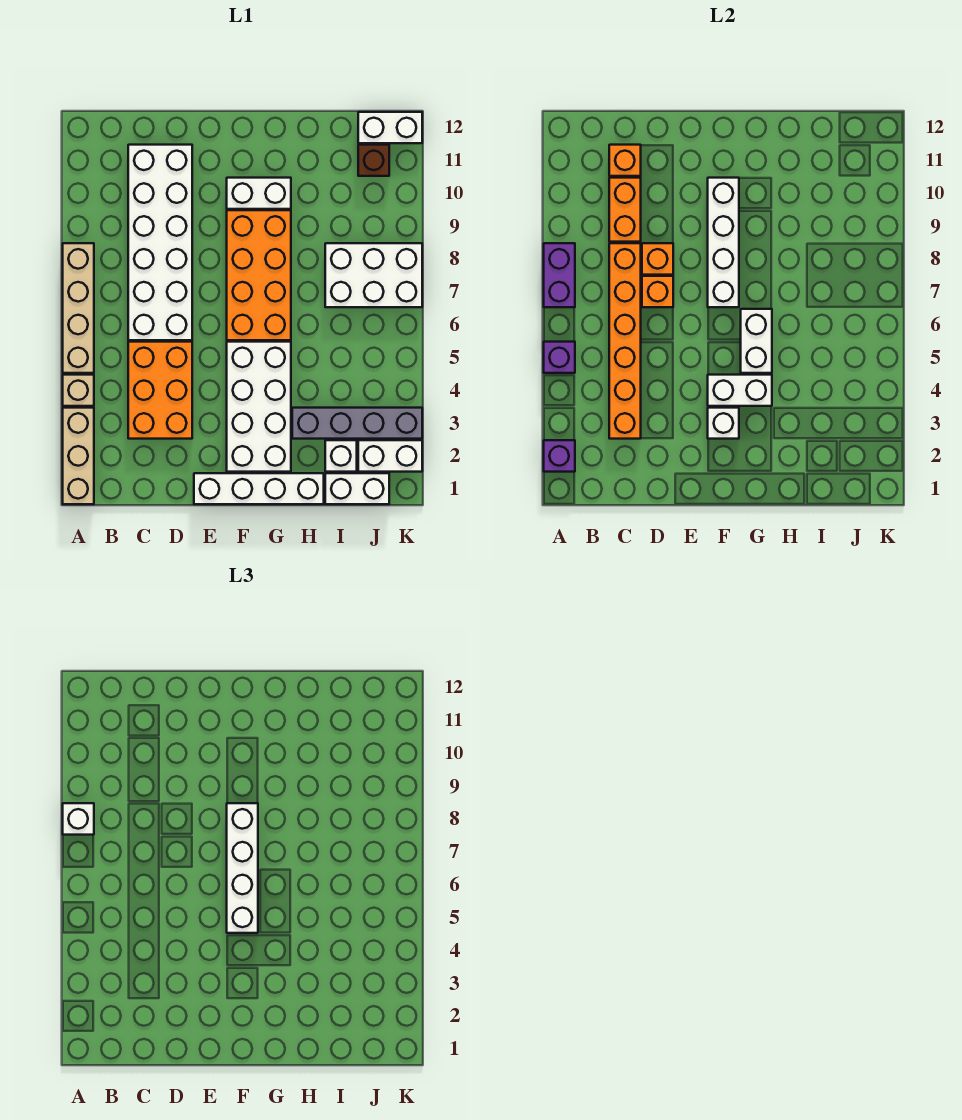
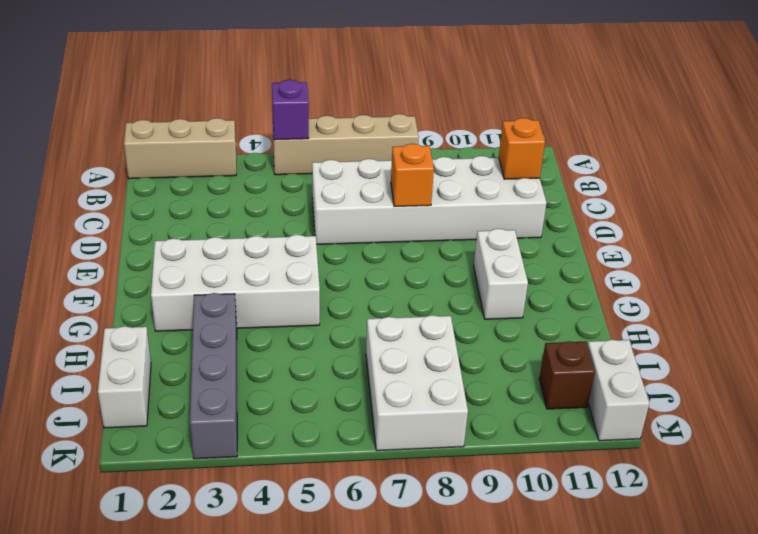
none -> tan brick A4 level 1
none -> orange brick C3:D5 level 1
none -> white brick E1:H1 level 1
none -> orange brick F6:G9 level 1

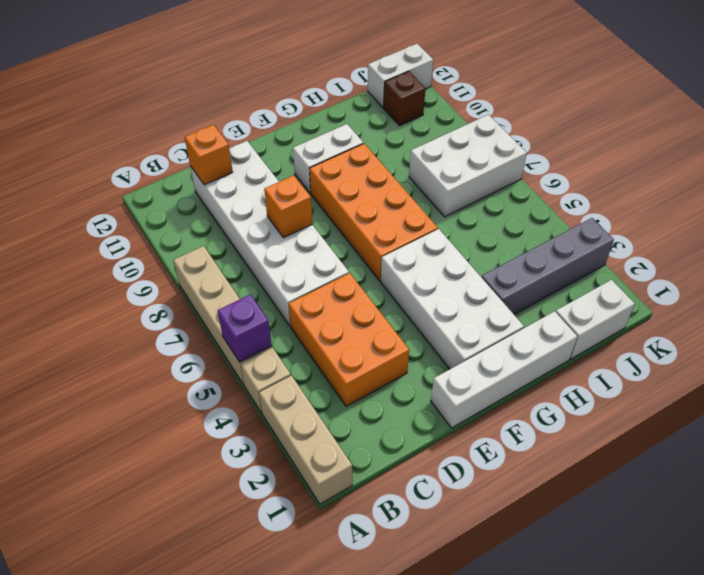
none -> white brick I2 level 1
none -> white brick J2:K2 level 1
none -> purple brick A2 level 2
none -> purple brick A7:A8 level 2

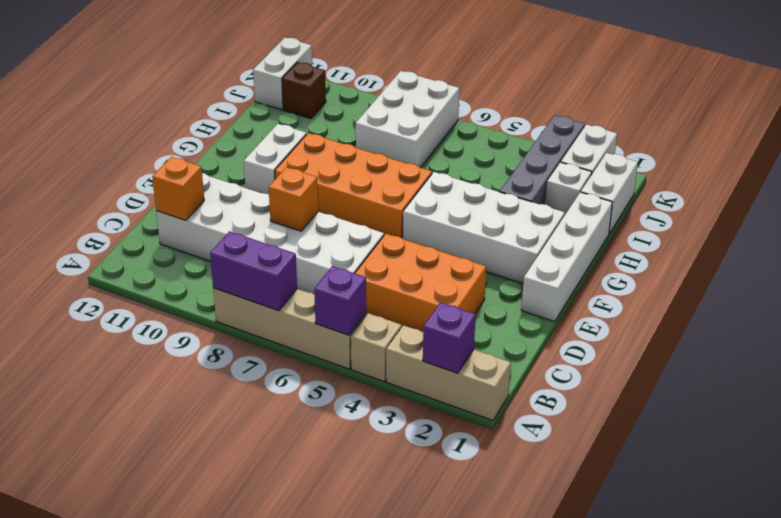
none -> orange brick C3:C8 level 2
none -> orange brick C9:C10 level 2
none -> orange brick D7 level 2
none -> white brick F3 level 2

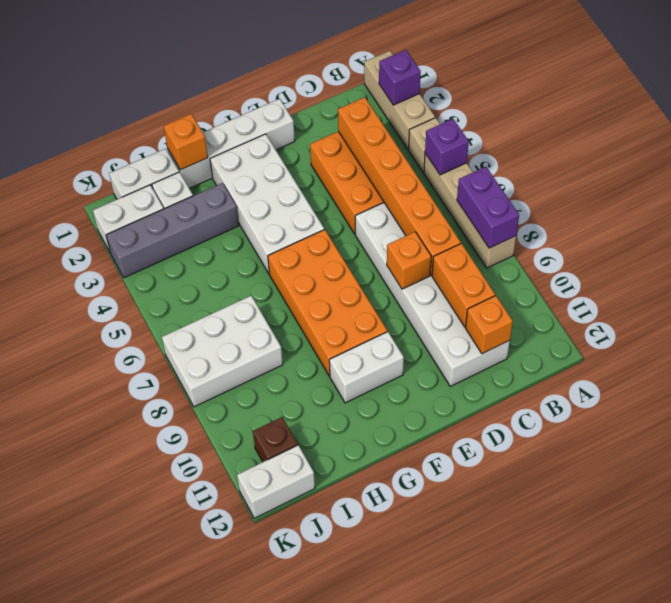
orange brick H1 level 2 -> orange brick D7 level 2
none -> white brick F3 level 2
none -> white brick F4:G4 level 2
none -> white brick F7:F10 level 2
none -> white brick G5:G6 level 2

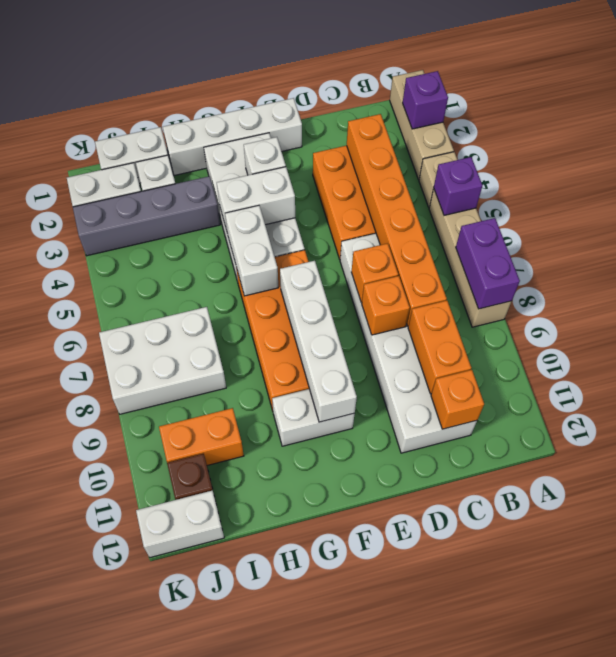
orange brick I10:J10 level 1 -> none
none -> white brick A8 level 3
none -> white brick F5:F8 level 3

